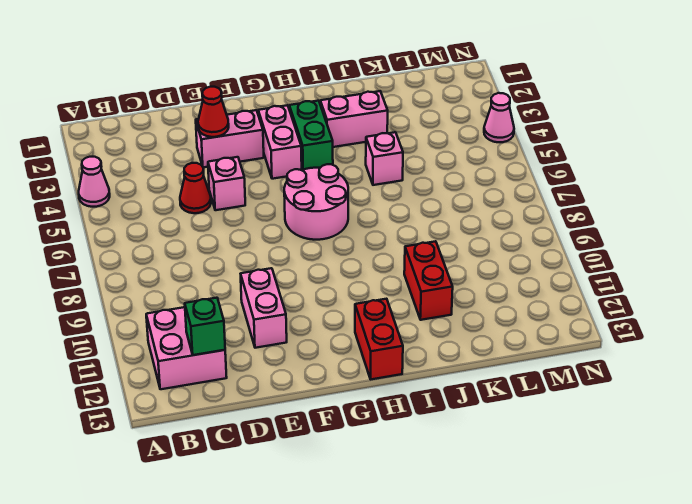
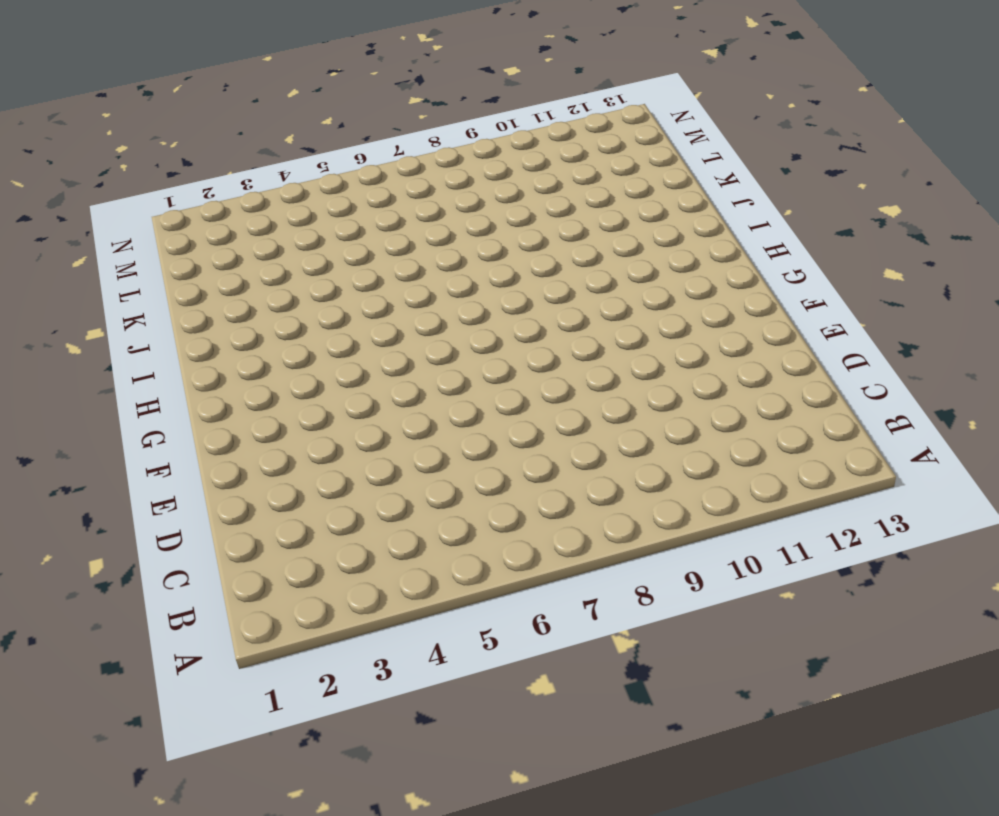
none -> pink cone A4 level 1
none -> pink brick B11:C12 level 1
none -> red cone D5 level 1

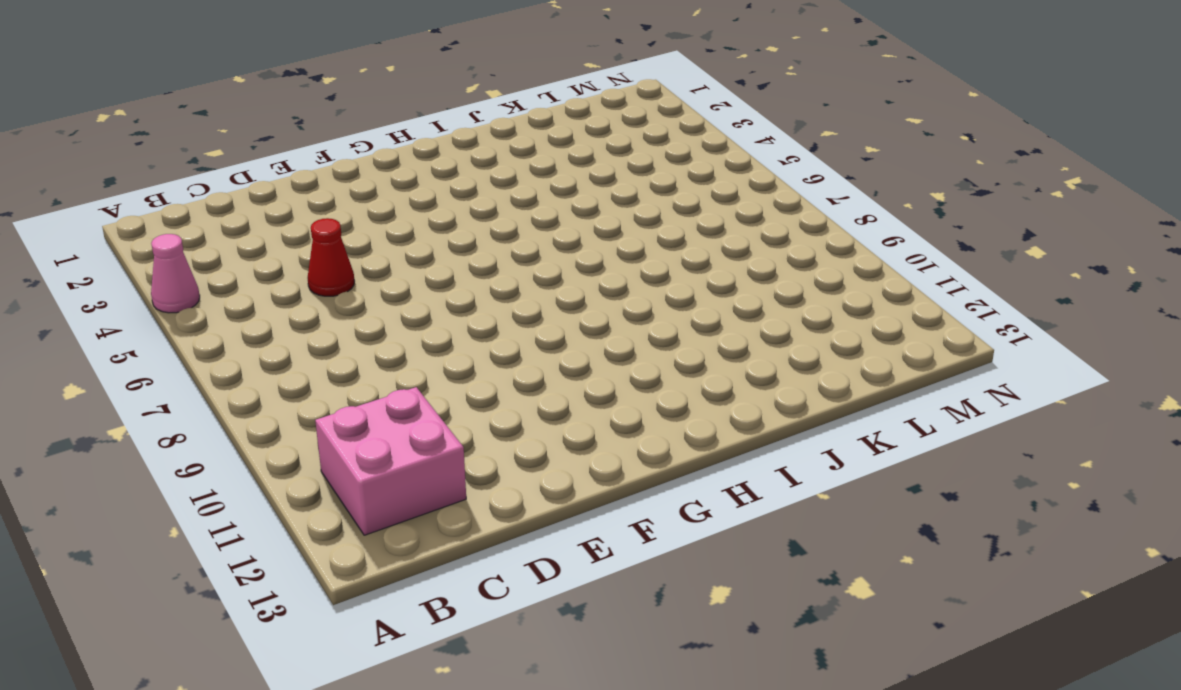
none -> pink brick E3:F3 level 1
none -> pink brick E5 level 1
none -> pink brick E10:E11 level 1

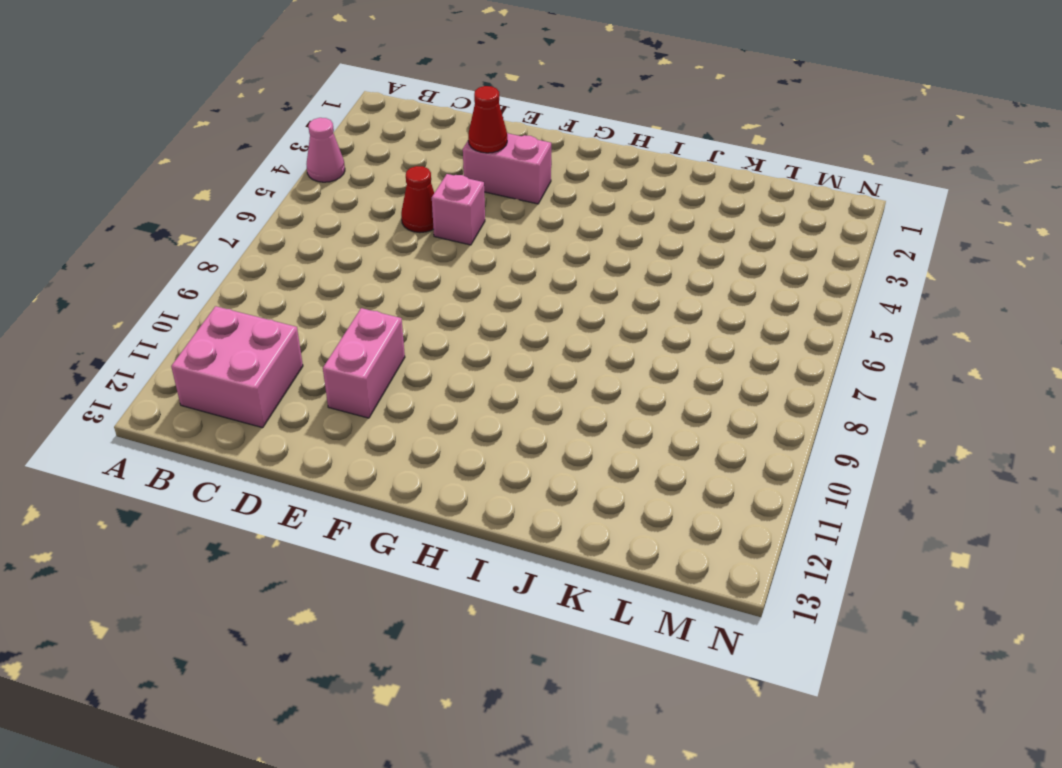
none -> pink brick G3:G4 level 1
none -> pink round brick G6:H7 level 1
none -> green brick H3:H4 level 1

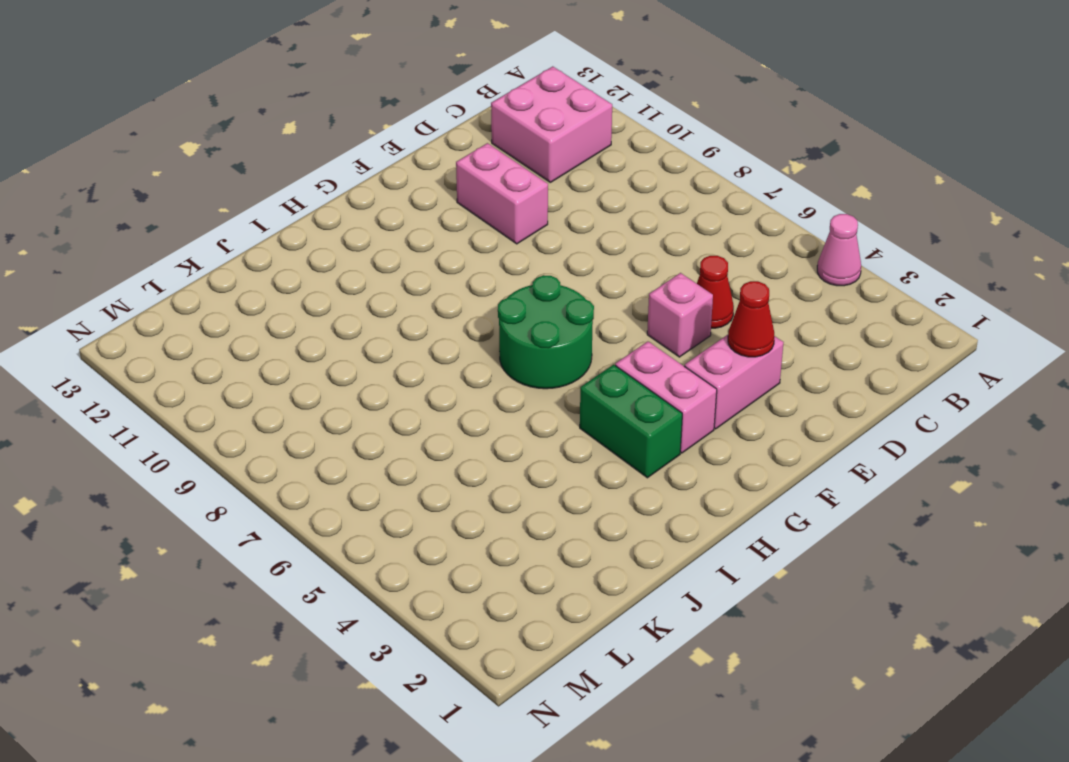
green round brick G6:H7 level 1 -> pink round brick G6:H7 level 1
none -> red brick H12:H13 level 1
none -> pink brick I3:J3 level 1
none -> pink brick J5 level 1

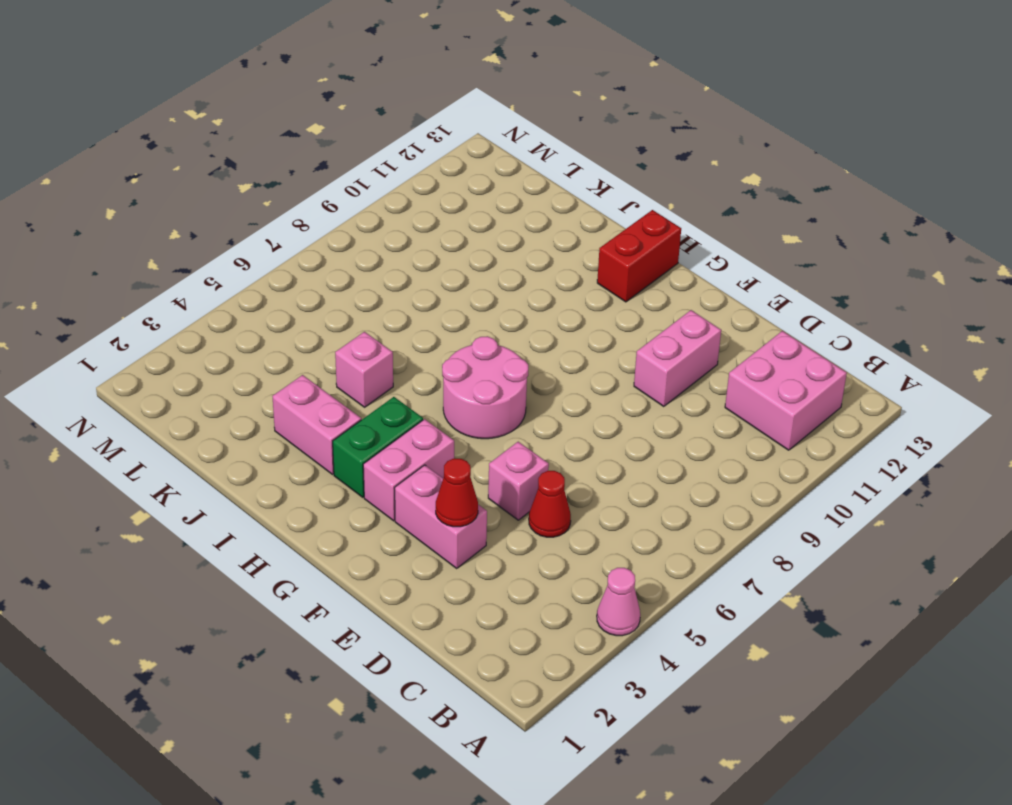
none -> red brick J10:J11 level 1
none -> pink cone N4 level 1
none -> green brick C12 level 2

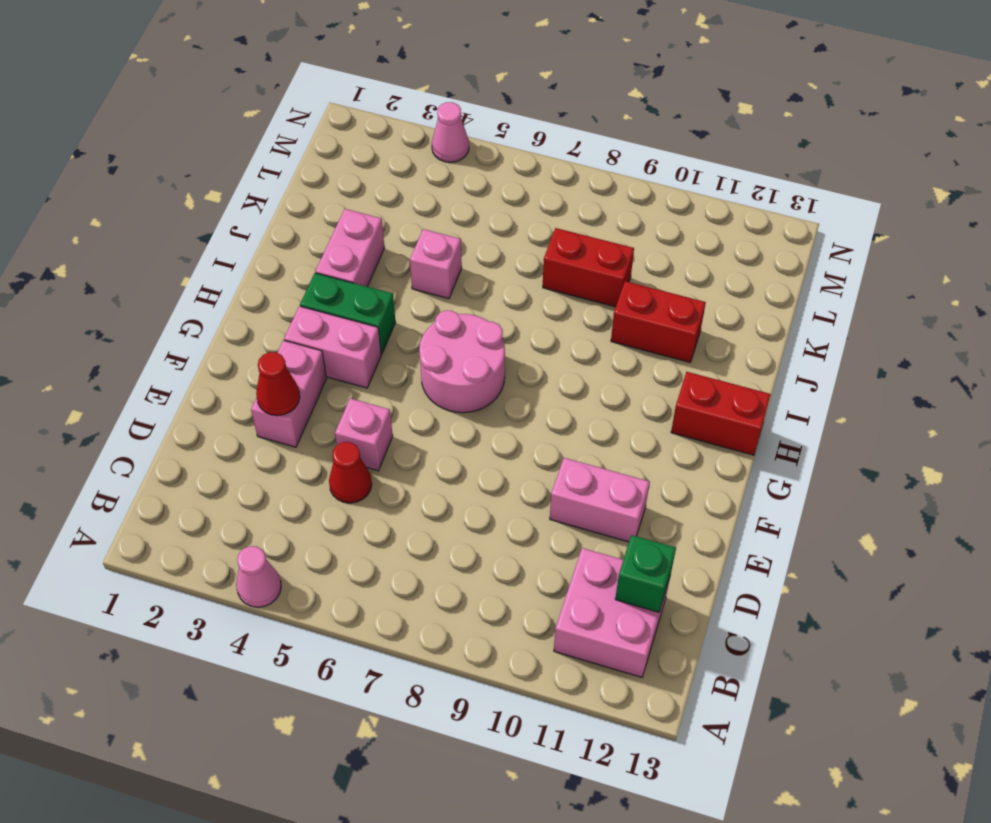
red brick K8:K9 level 1 -> none

